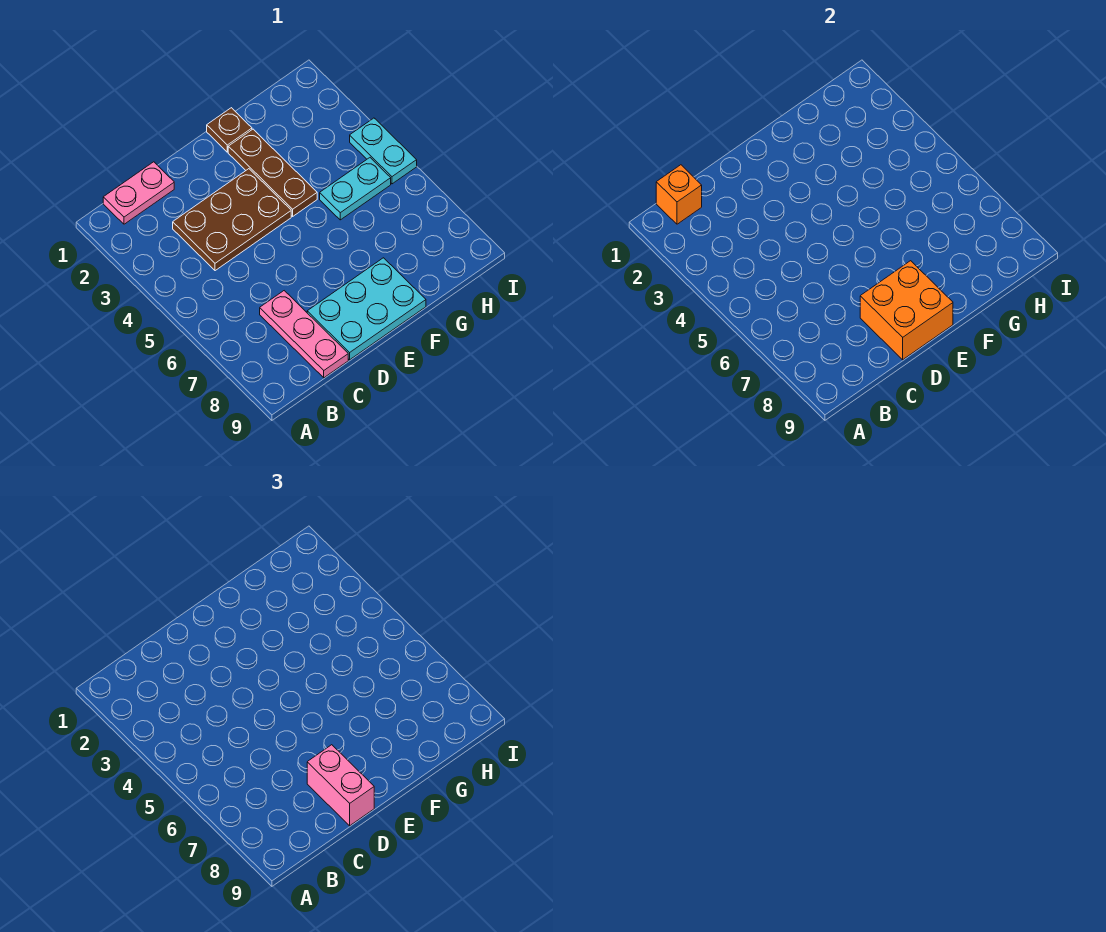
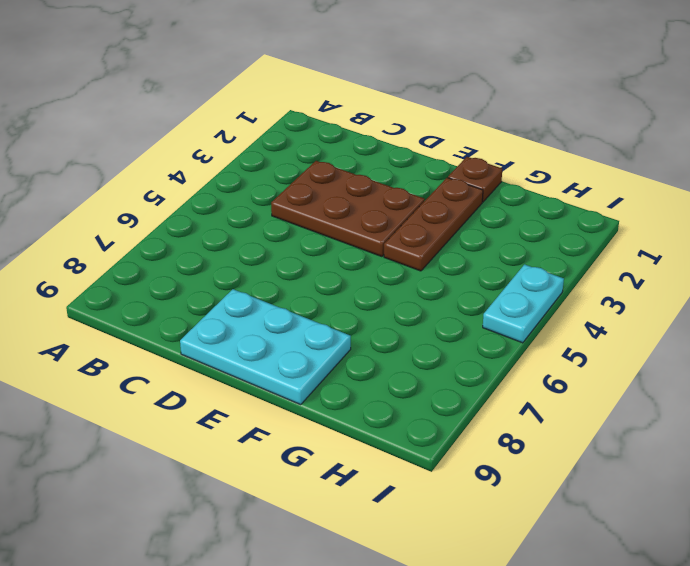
none -> pink plate B1:C1 level 1
none -> pink plate C7:C9 level 1

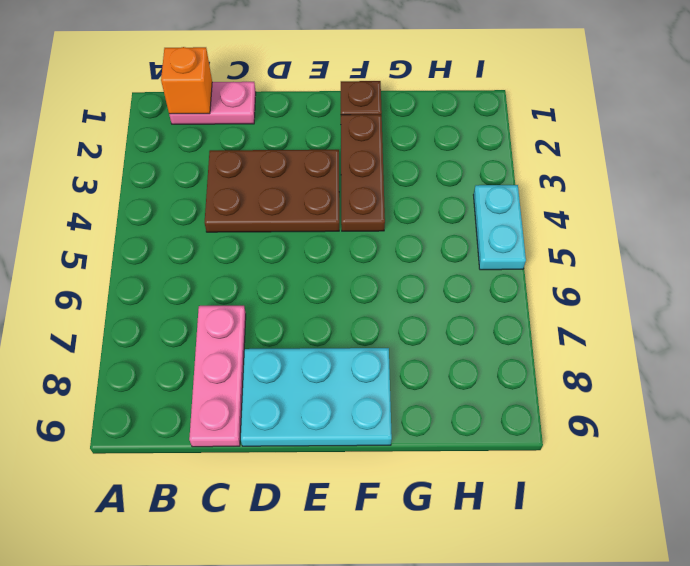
none -> cyan plate G5:H5 level 1
none -> orange brick D8:E9 level 2

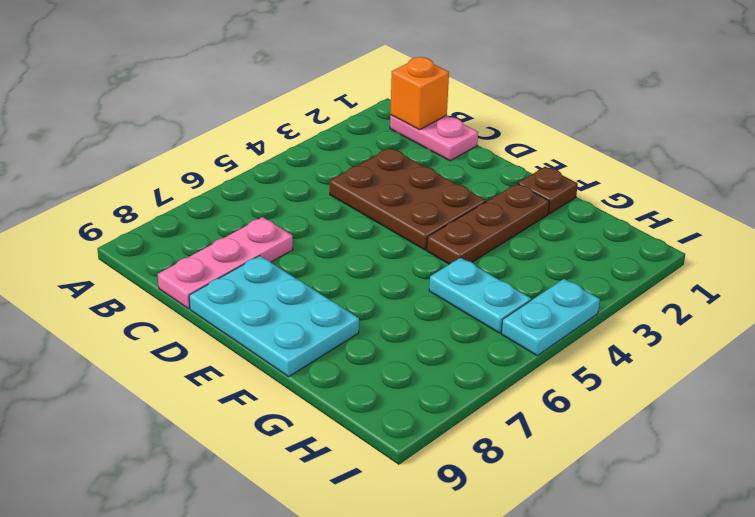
none -> orange brick D8:E9 level 2
none -> pink brick D8:D9 level 3

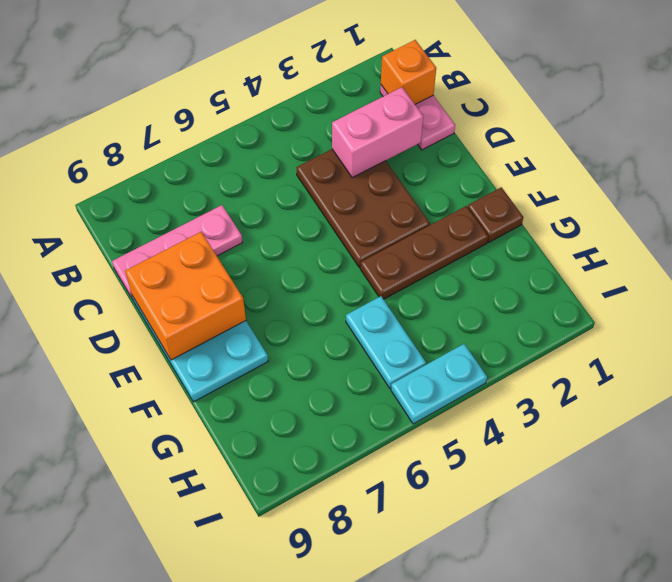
pink brick C2:C3 level 2 -> pink brick D8:D9 level 3

